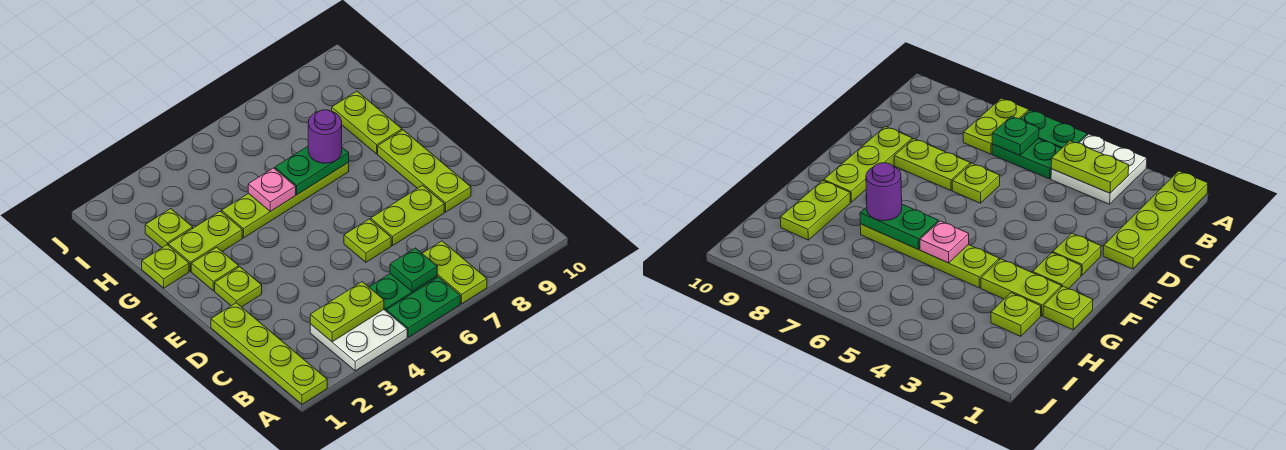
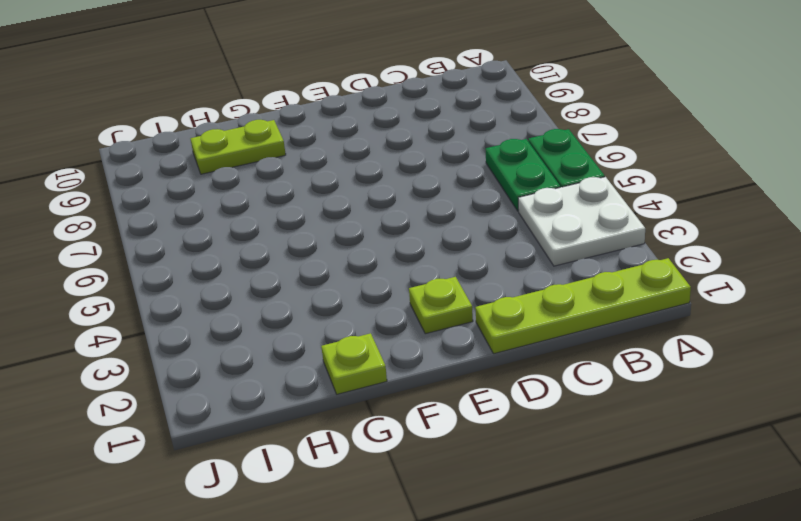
none -> lime plate A7:B7 level 1
none -> lime plate D6 level 1
none -> lime plate D7:D8 level 1

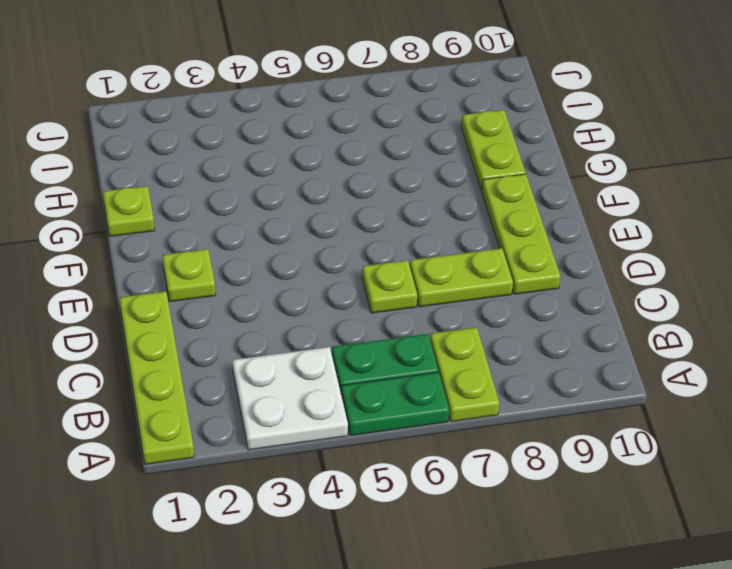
none -> lime plate F2 level 1
none -> lime plate G2:G3 level 1
none -> lime plate G4:G7 level 1

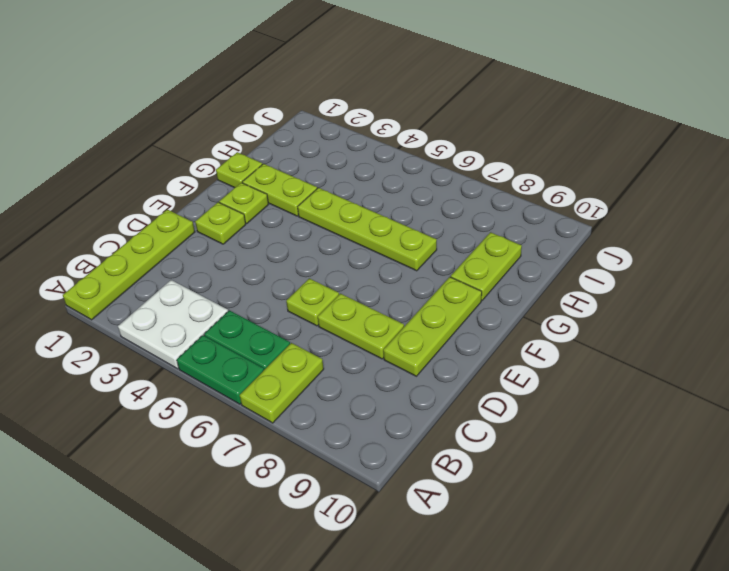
none -> lime plate H2 level 1
none -> lime plate B3:B4 level 2
none -> green plate B6 level 2

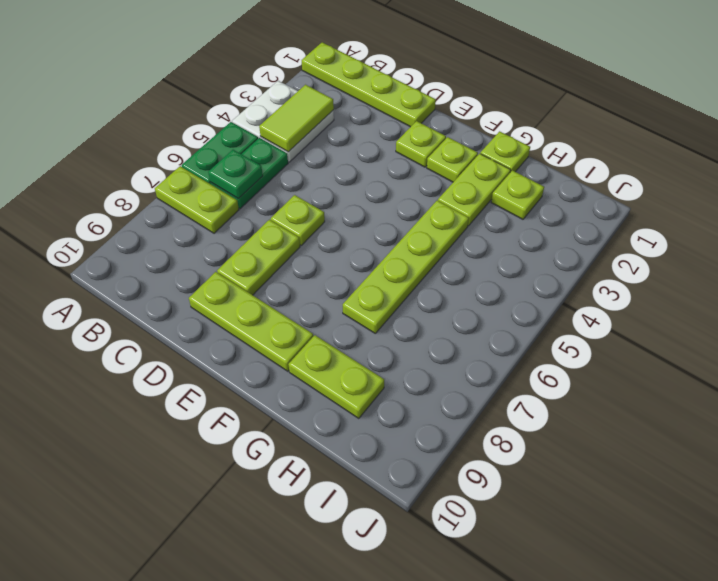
lime tile B3:B4 level 2 -> lime plate B3:B4 level 2
none -> pink plate G5 level 2
none -> green plate G6:G7 level 2
none -> purple round brick G7 level 3

